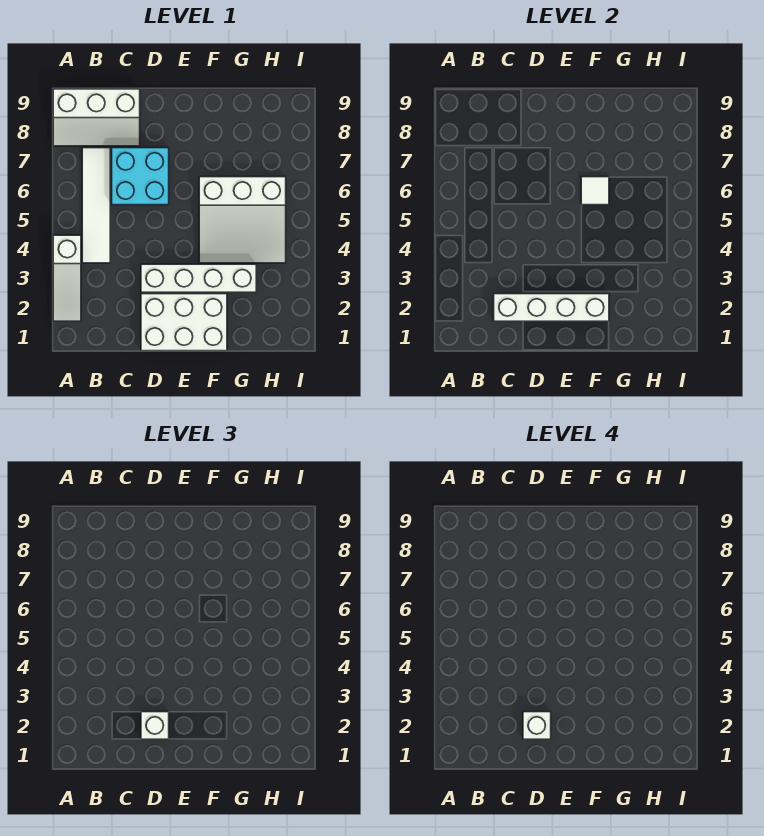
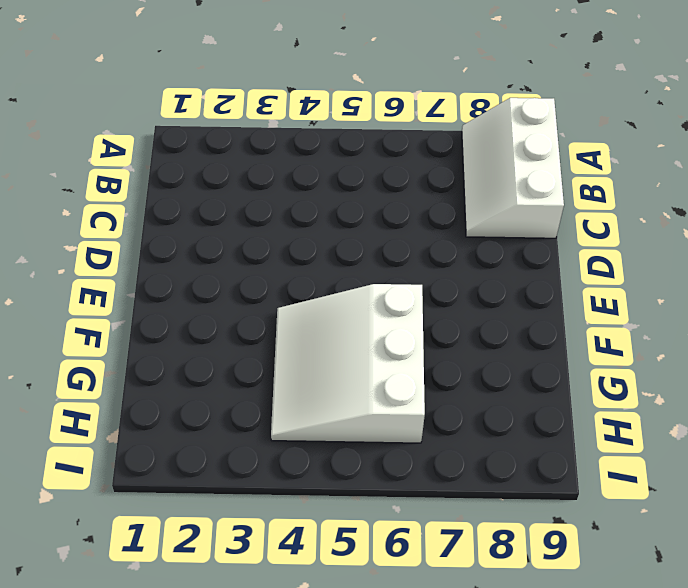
none -> white slope A2:A4 level 1 top 4
none -> white tile B4:B7 level 1

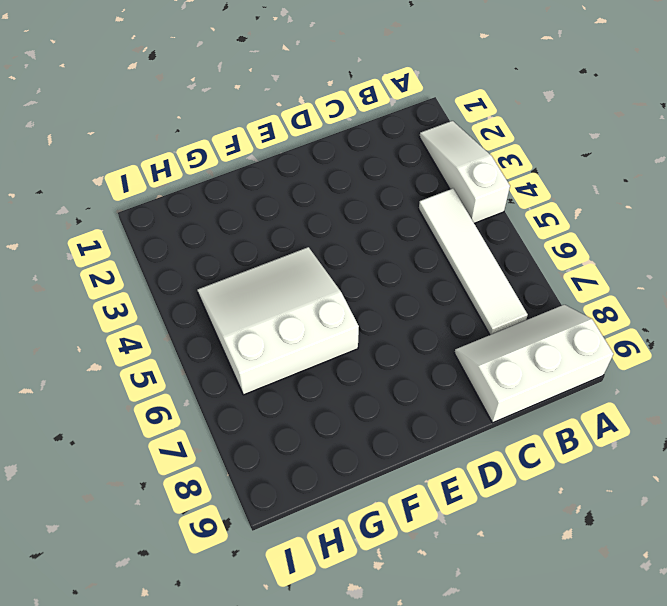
none -> cyan brick C6:D7 level 1
none -> white brick D1:F2 level 1

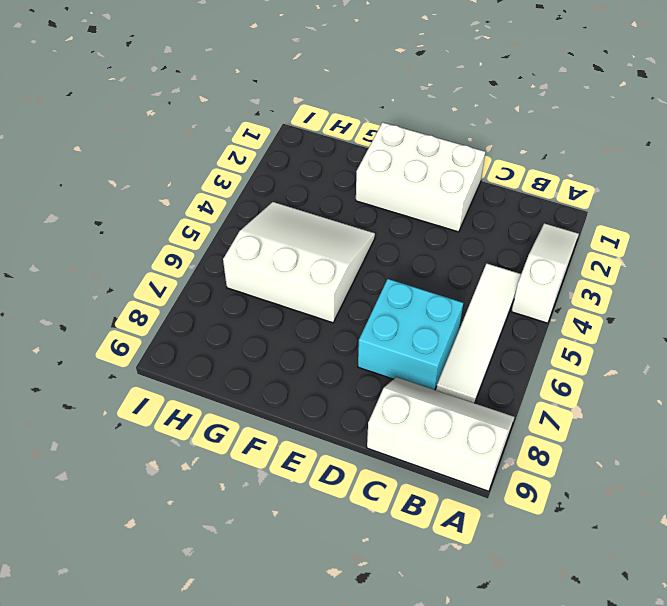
none -> white brick D3:G3 level 1
none -> white brick C2:F2 level 2

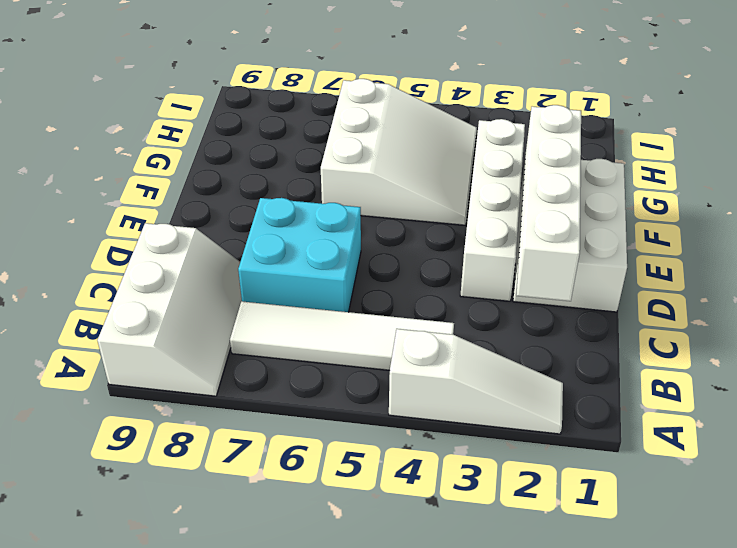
none -> white tile F6 level 2
none -> white brick D2 level 3

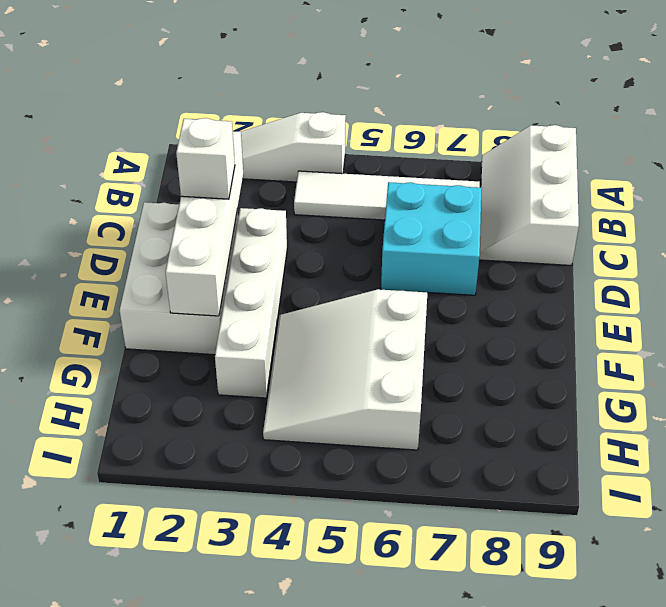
none -> white tile F6 level 2
none -> white brick D2 level 4

